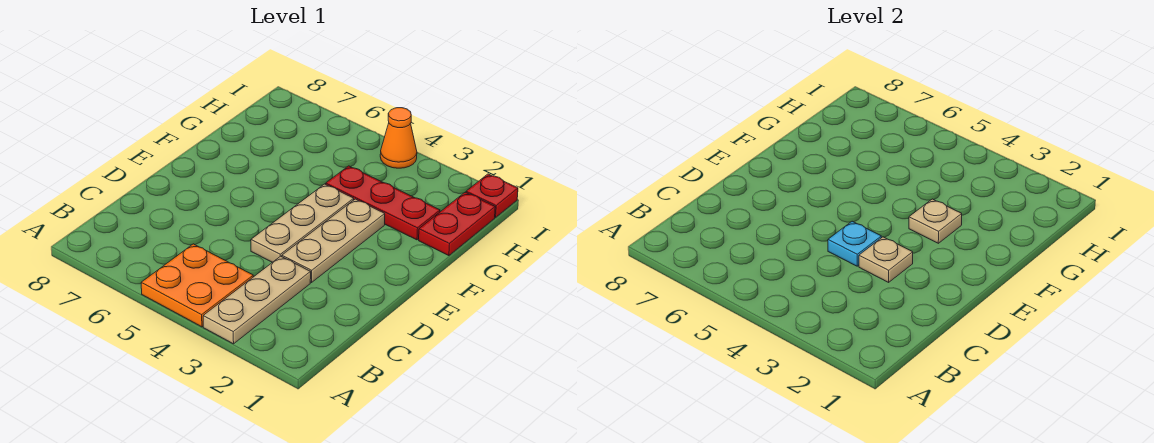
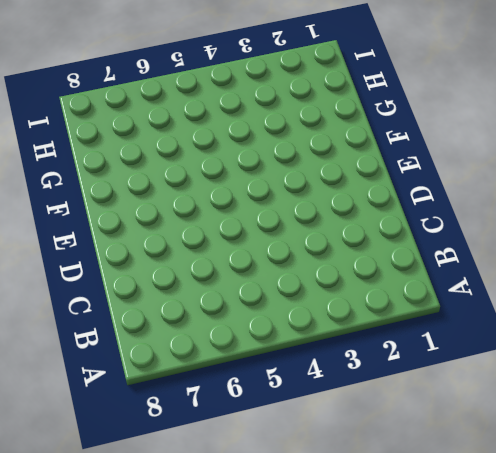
none -> tan plate A3:C3 level 1
none -> orange plate A4:B5 level 1

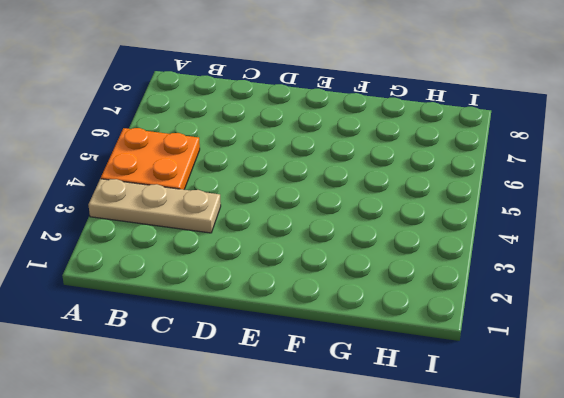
none -> tan plate D3:F3 level 1
none -> tan plate D4:F4 level 1

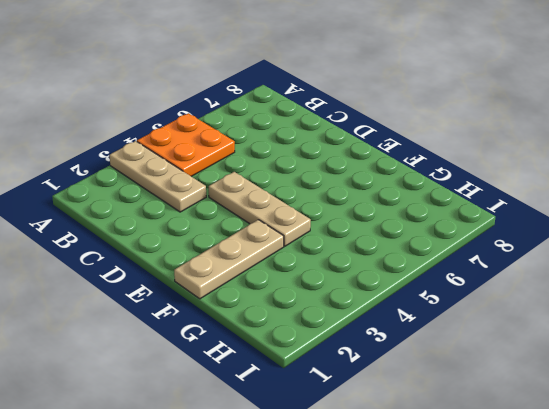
tan plate F1:F3 level 1 -> tan plate D3:F3 level 1
none -> red plate G1:H1 level 1
none -> red plate G2:G4 level 1

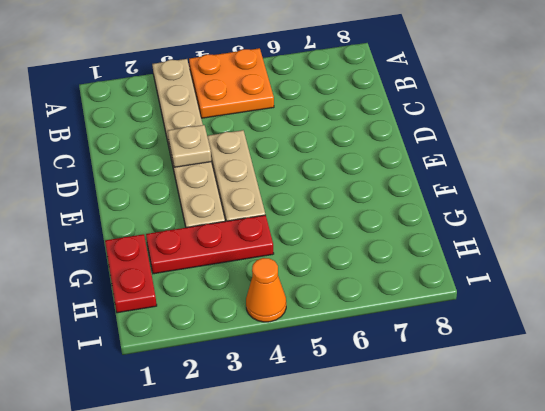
none -> red plate I1 level 1
none -> cyan plate D4 level 2

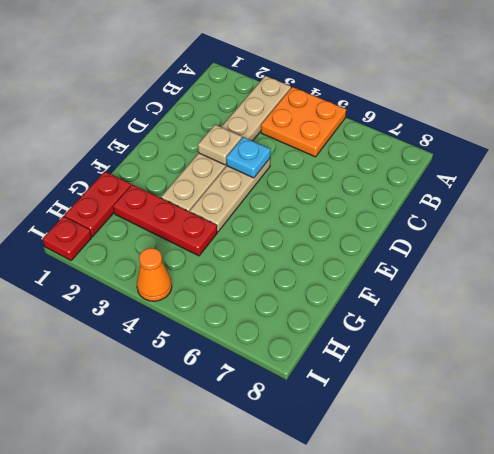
none -> tan plate F3 level 2

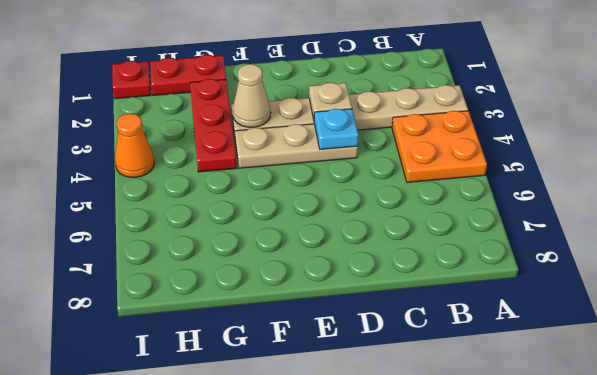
tan cone F3 level 2 -> tan plate F3 level 2

